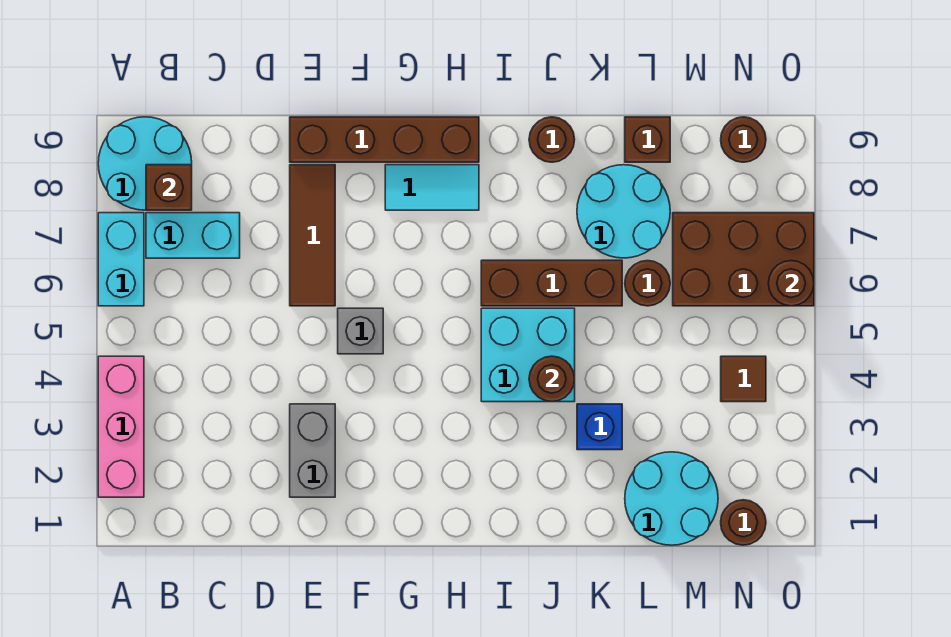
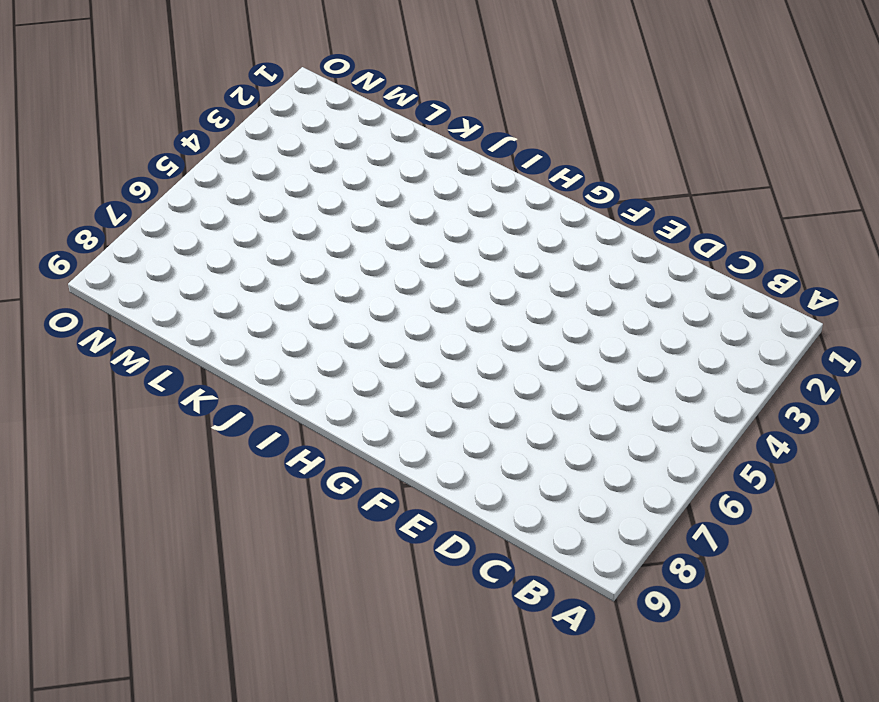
none -> pink brick A2:A4 level 1
none -> cyan brick A6:A7 level 1
none -> cyan round brick A8:B9 level 1

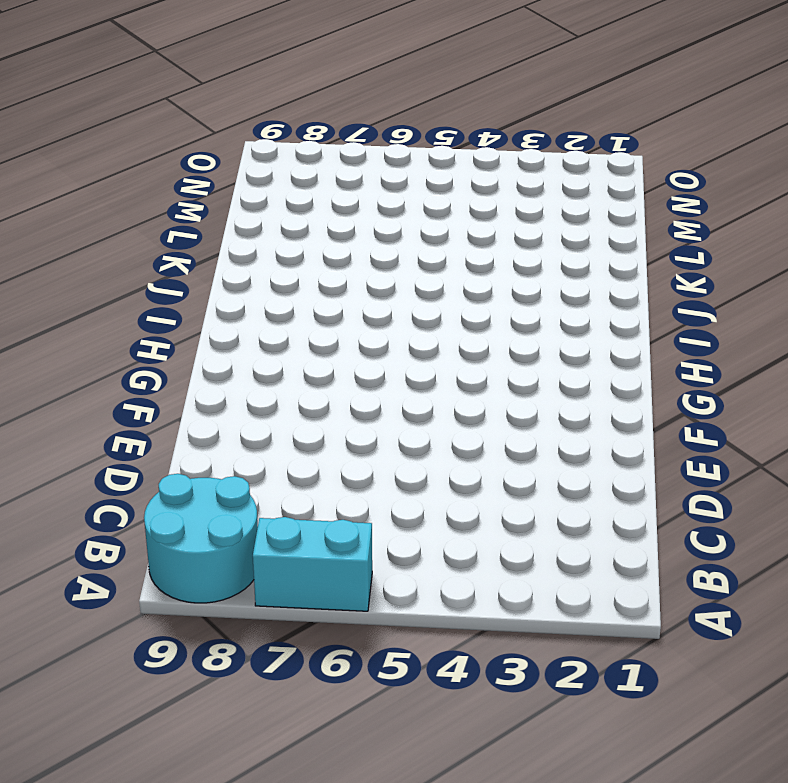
none -> pink brick A2:A4 level 1
none -> cyan brick B7:C7 level 1
none -> grey brick E2:E3 level 1

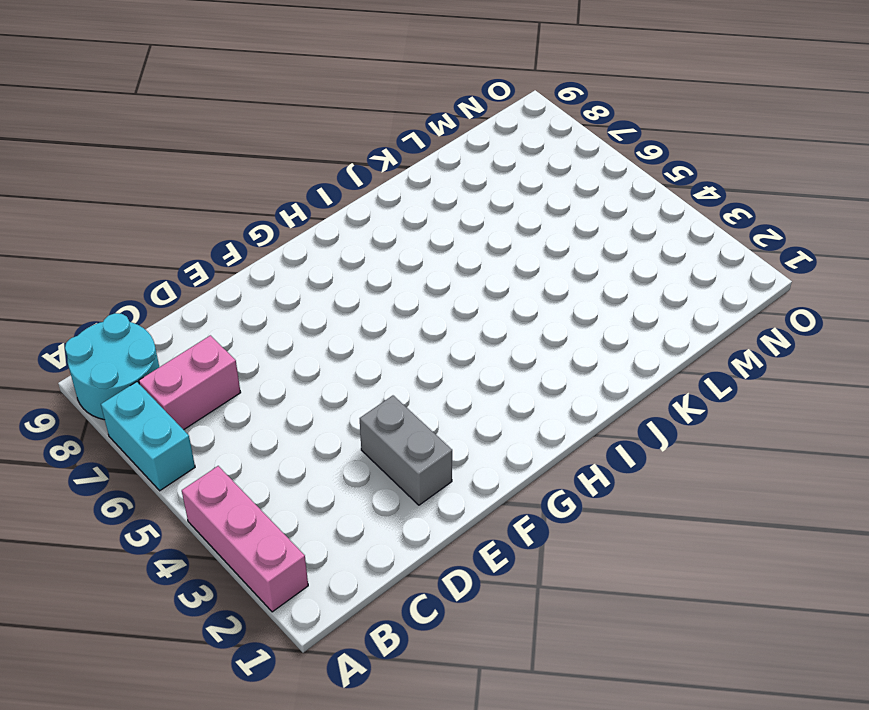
pink brick B7:C7 level 1 -> cyan brick B7:C7 level 1
none -> brown tile E6:E8 level 1
none -> brown brick E9:H9 level 1
none -> grey brick F5 level 1

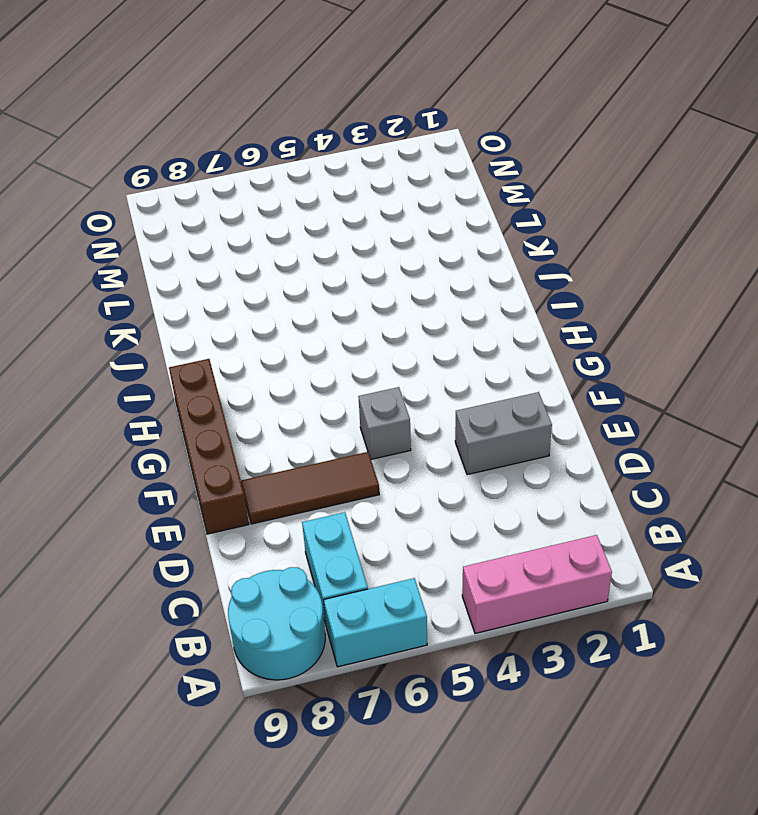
none -> cyan tile G8:H8 level 1
none -> cyan brick I4:J5 level 1
none -> brown brick I6:K6 level 1

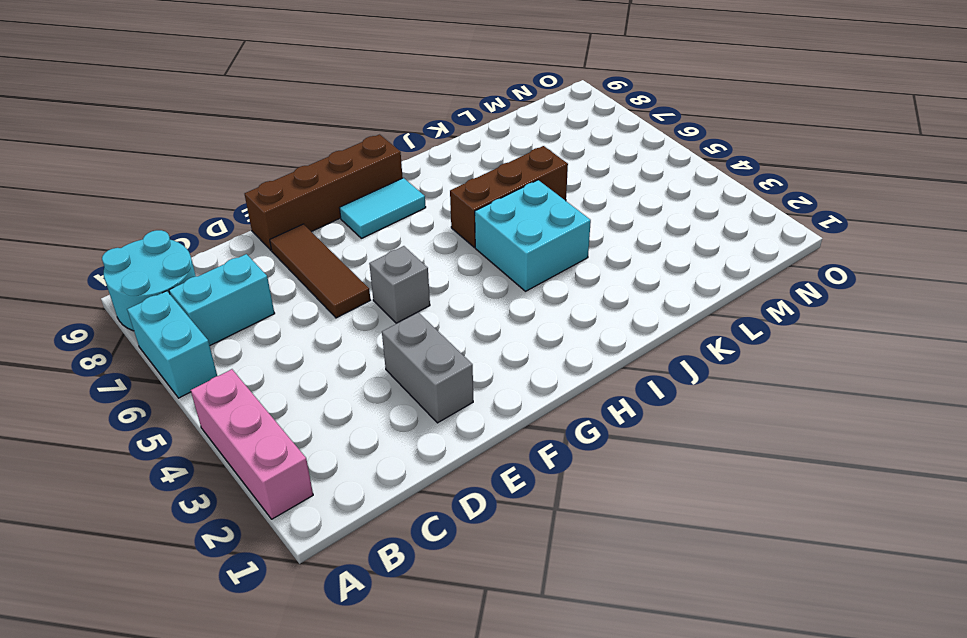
none -> brown round brick J9 level 1
none -> blue brick K3 level 1
none -> cyan round brick K7:L8 level 1

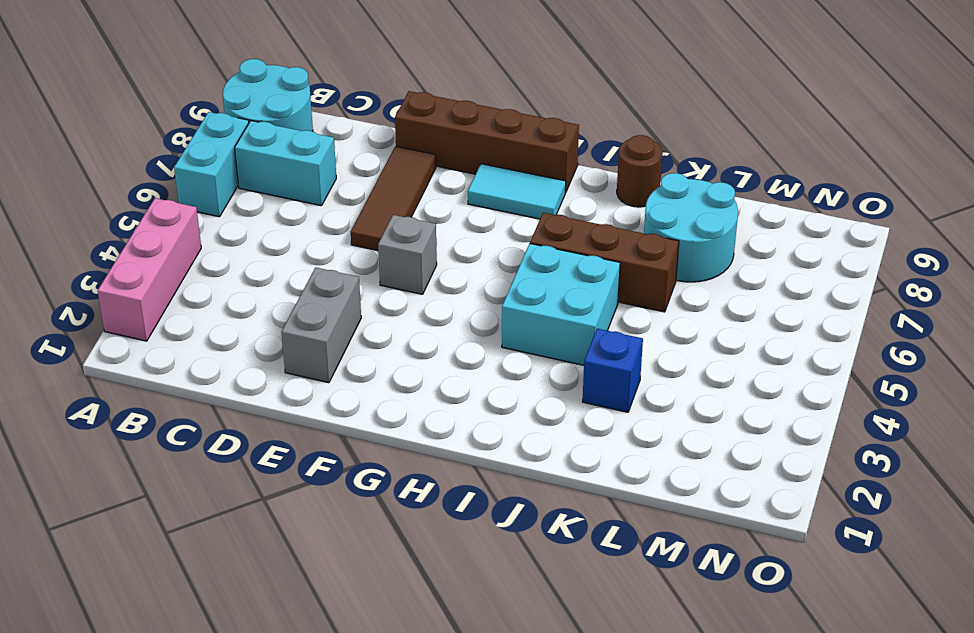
none -> cyan round brick L1:M2 level 1
none -> brown round brick L6 level 1
none -> brown brick L9 level 1

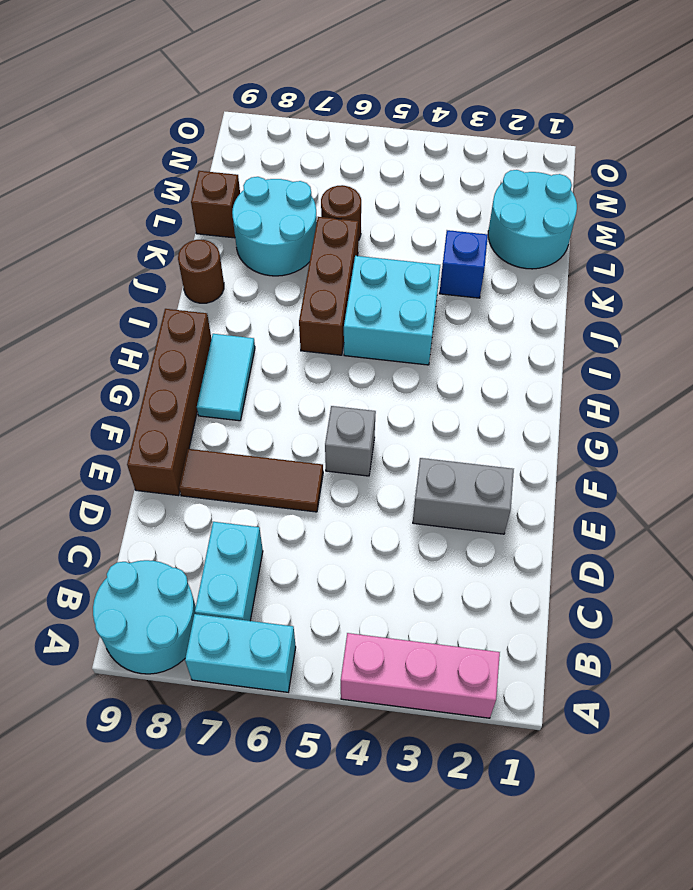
none -> brown brick M6:O7 level 1
none -> brown round brick N1 level 1
none -> brown tile N4 level 1

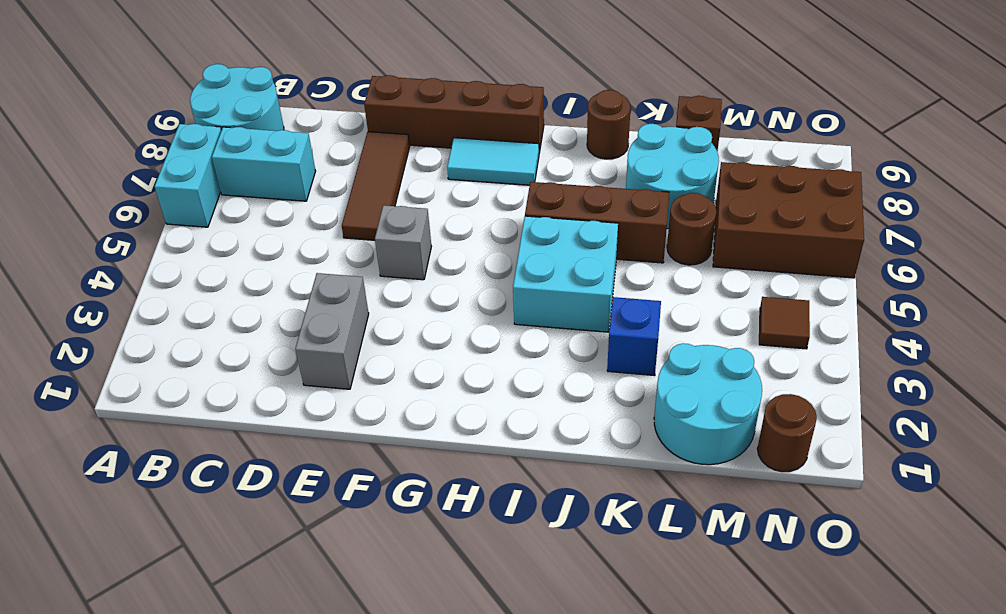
none -> pink brick A2:A4 level 1
none -> brown round brick N9 level 1
none -> brown brick B8 level 2

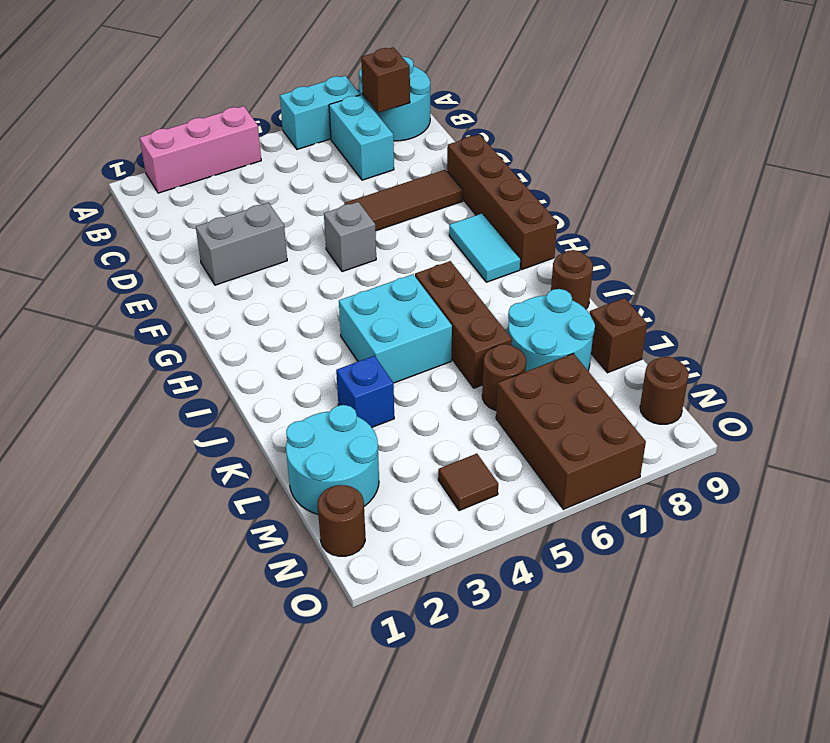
none -> brown round brick J4 level 2
none -> brown round brick O6 level 2

